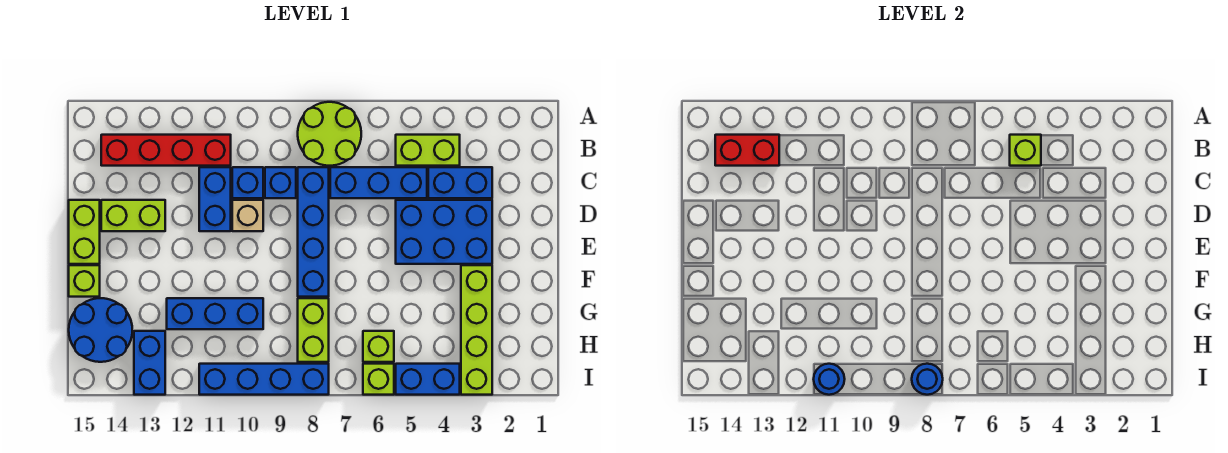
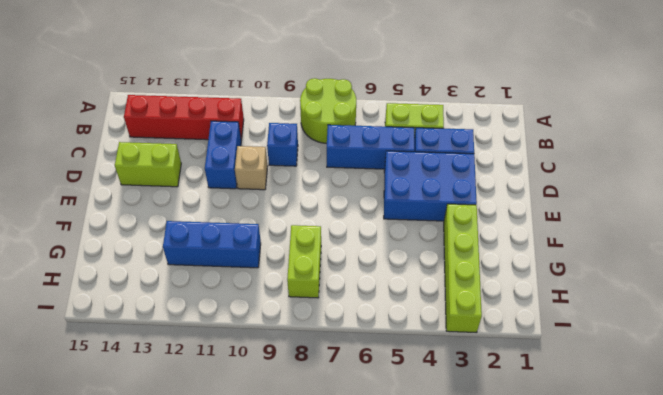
none -> blue brick C8:F8 level 1
none -> blue brick C10 level 1
none -> lime brick D15:E15 level 1

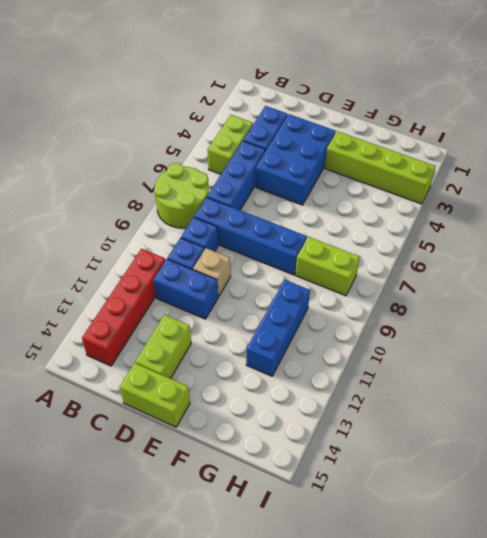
none -> lime brick F15 level 1
none -> blue round brick G14:H15 level 1
none -> lime brick H6 level 1

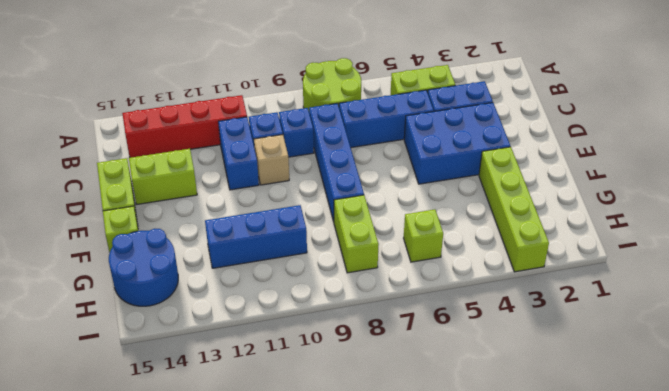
none -> blue brick H13:I13 level 1
none -> blue brick I4:I5 level 1
none -> lime brick I6 level 1

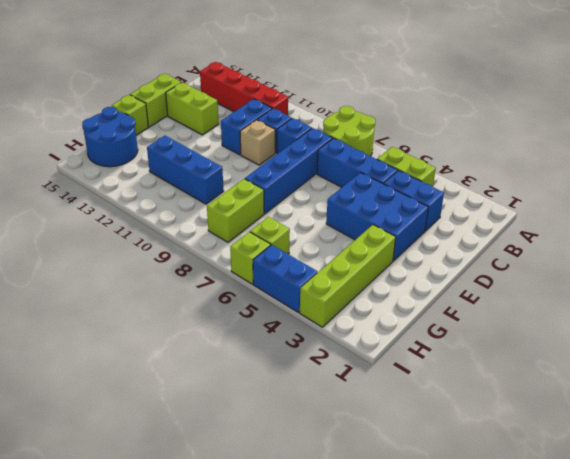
none -> blue brick H13:I13 level 1
none -> blue brick I8:I11 level 1
none -> lime brick B5 level 2

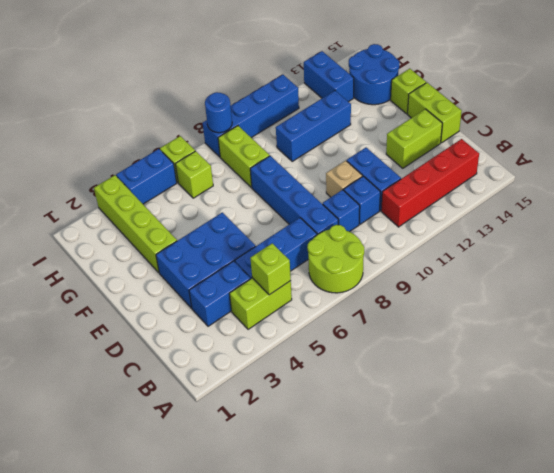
none -> red brick B13:B14 level 2
none -> blue round brick I11 level 2

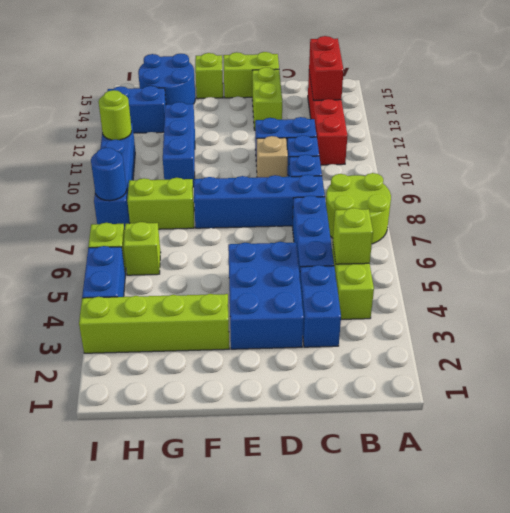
lime round brick I11 level 2 -> blue round brick I11 level 2

